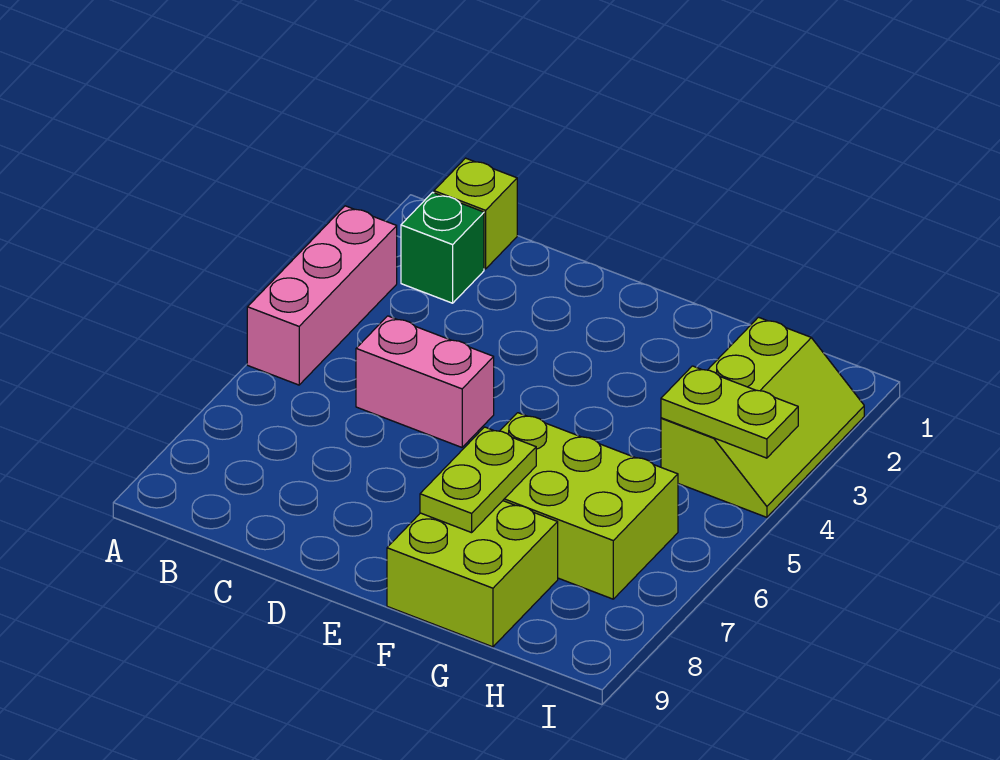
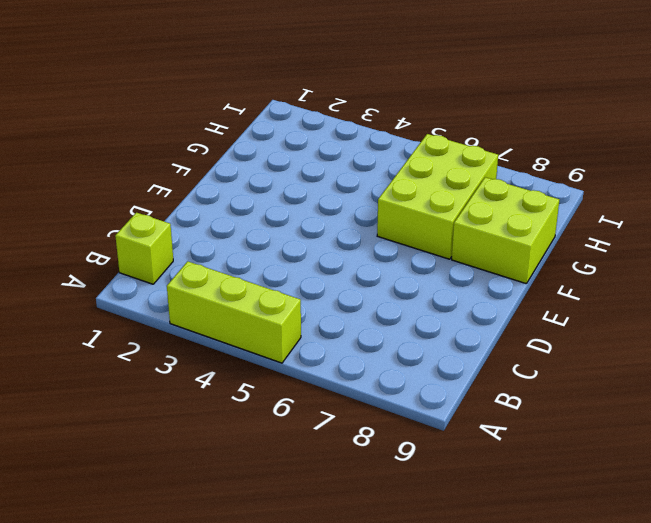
lime brick A3:A5 level 1 -> pink brick A3:A5 level 1
none -> green brick B2 level 1
none -> pink brick C5:D5 level 1

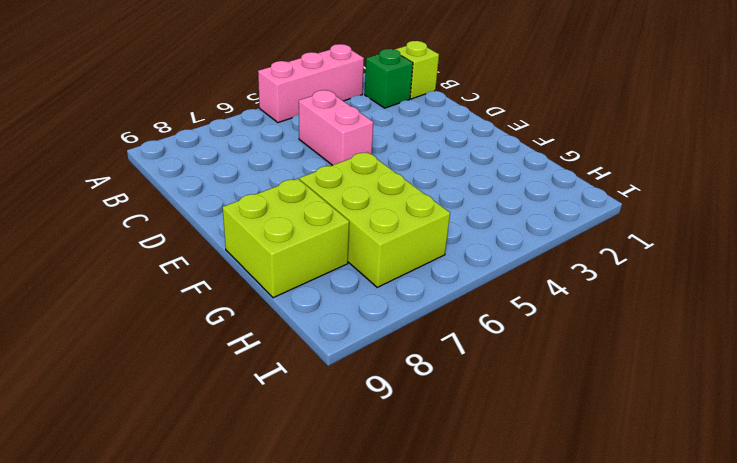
none -> lime slope H2:I4 level 1 top H
none -> lime plate F7:F8 level 2

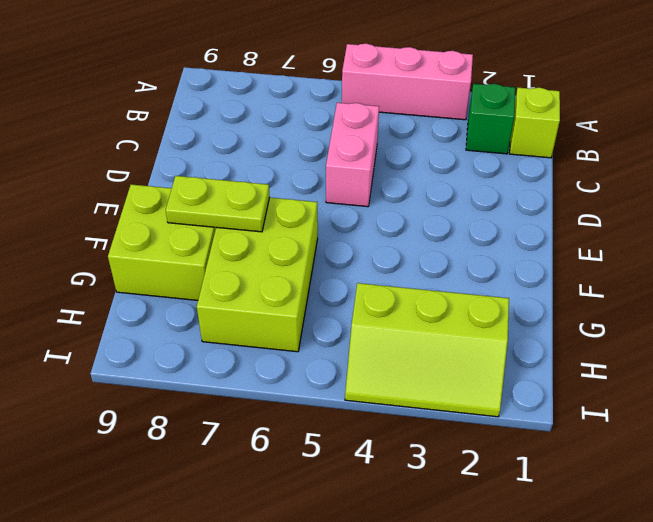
none -> lime plate H4:I4 level 2

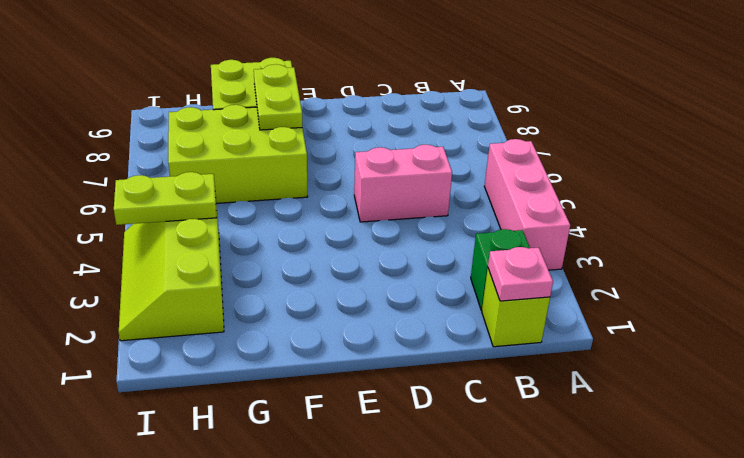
pink plate B1 level 2 -> none

